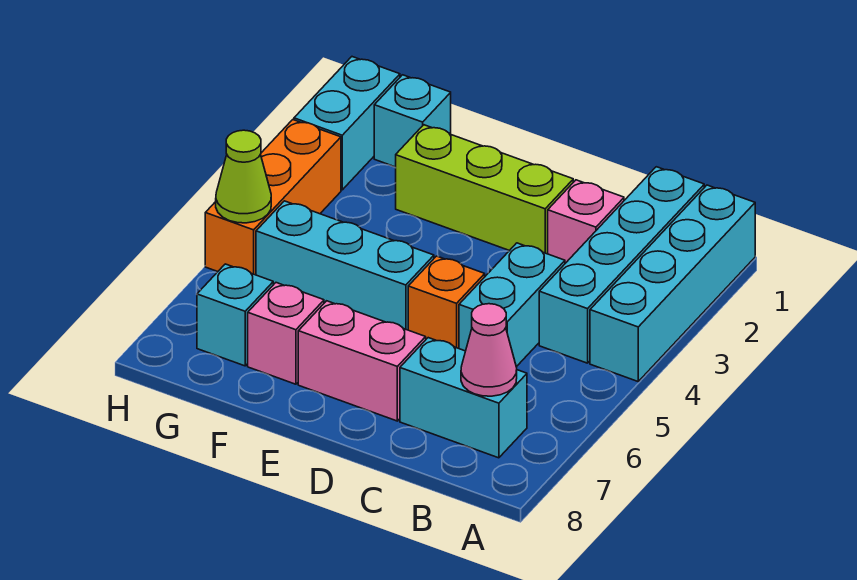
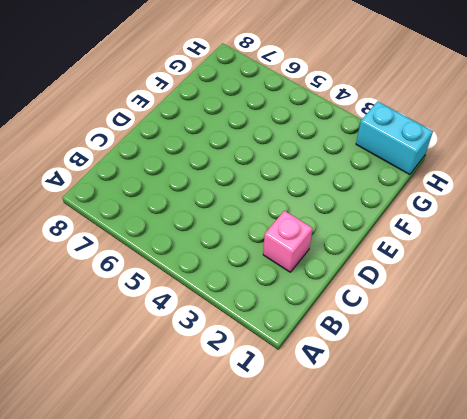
none -> cyan brick A1:A4 level 1
none -> cyan brick B1:B4 level 1
none -> cyan brick B7:C7 level 1

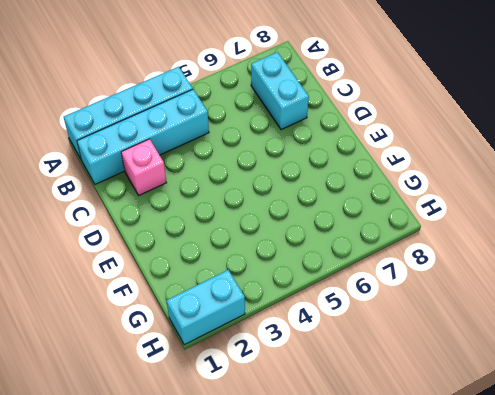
none -> cyan brick C4:C5 level 1
none -> lime brick D2:F2 level 1
none -> orange brick D5 level 1

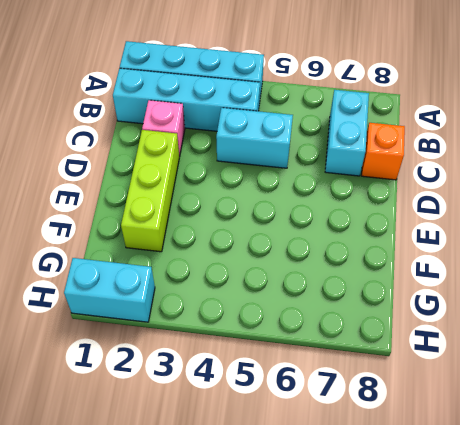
orange brick C8 level 1 -> orange brick D5 level 1
none -> pink brick D7:E7 level 1
none -> cyan brick E5:G5 level 1
none -> pink brick F7 level 1

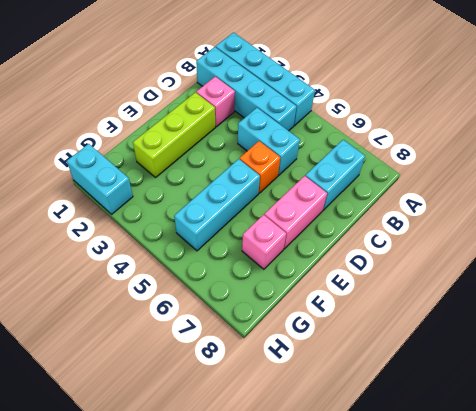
none -> cyan brick G1 level 1
none -> cyan brick G7 level 1
none -> orange brick H3:H5 level 1

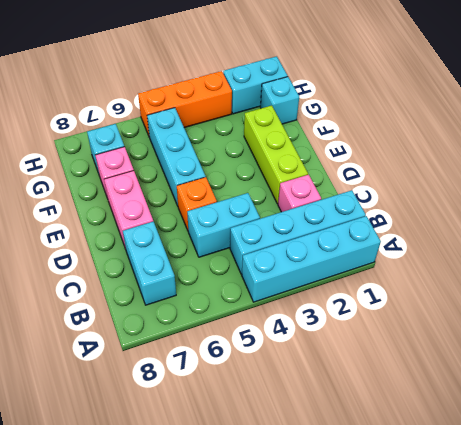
none -> pink cone B7 level 2
none -> lime cone H5 level 2

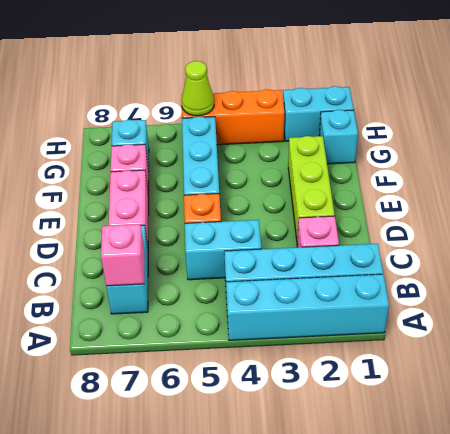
pink brick B7 level 2 -> pink cone B7 level 2

